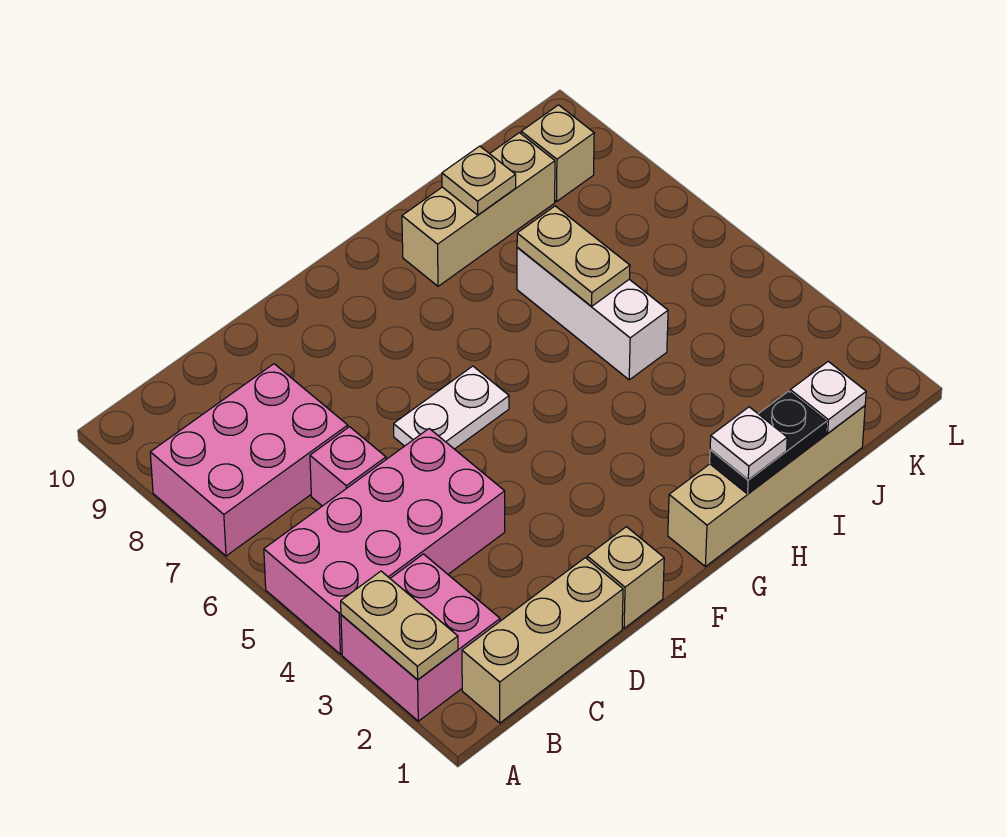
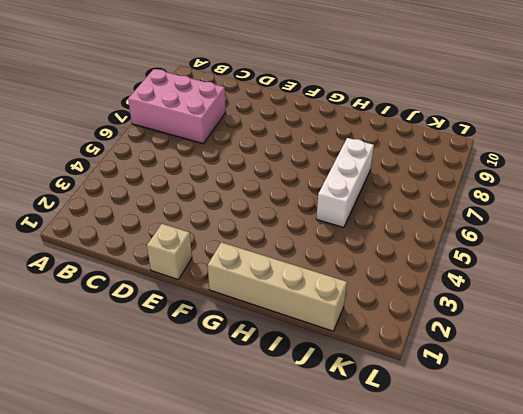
none -> pink brick A2:B3 level 1
none -> pink brick A4:D5 level 1
none -> tan brick B1:D1 level 1

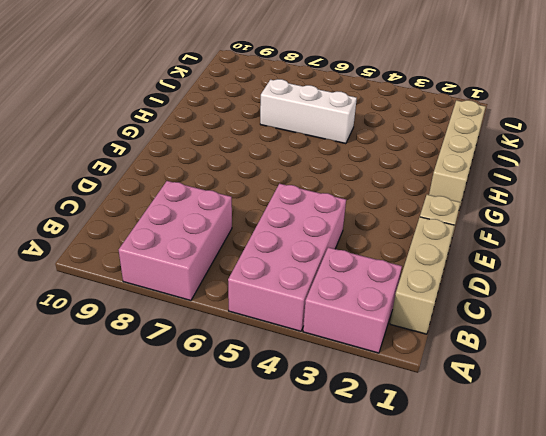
none -> pink brick C6 level 1
none -> white plate E6:F6 level 1
none -> tan brick H9:J9 level 1

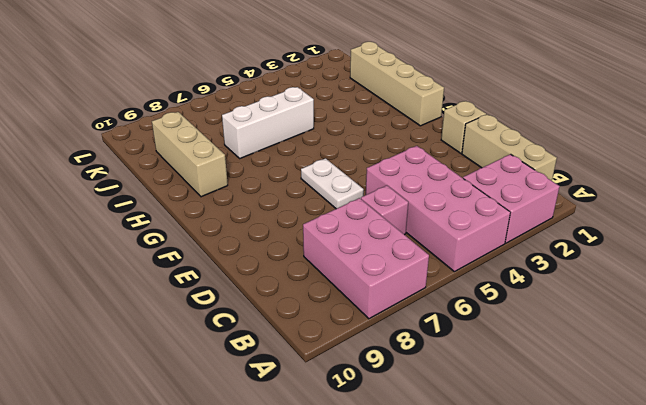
none -> tan brick K9 level 1
none -> tan plate A2:A3 level 2
none -> black plate H1:I1 level 2

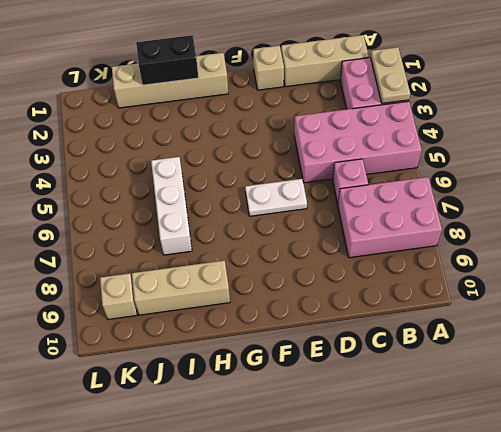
black brick H1:I1 level 2 -> black plate H1:I1 level 2
none -> tan plate I6:I7 level 2
none -> tan plate I9 level 2
none -> white plate J1 level 2

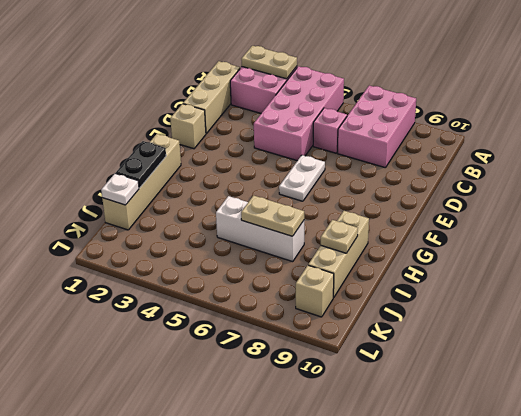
none -> white plate H1 level 3

